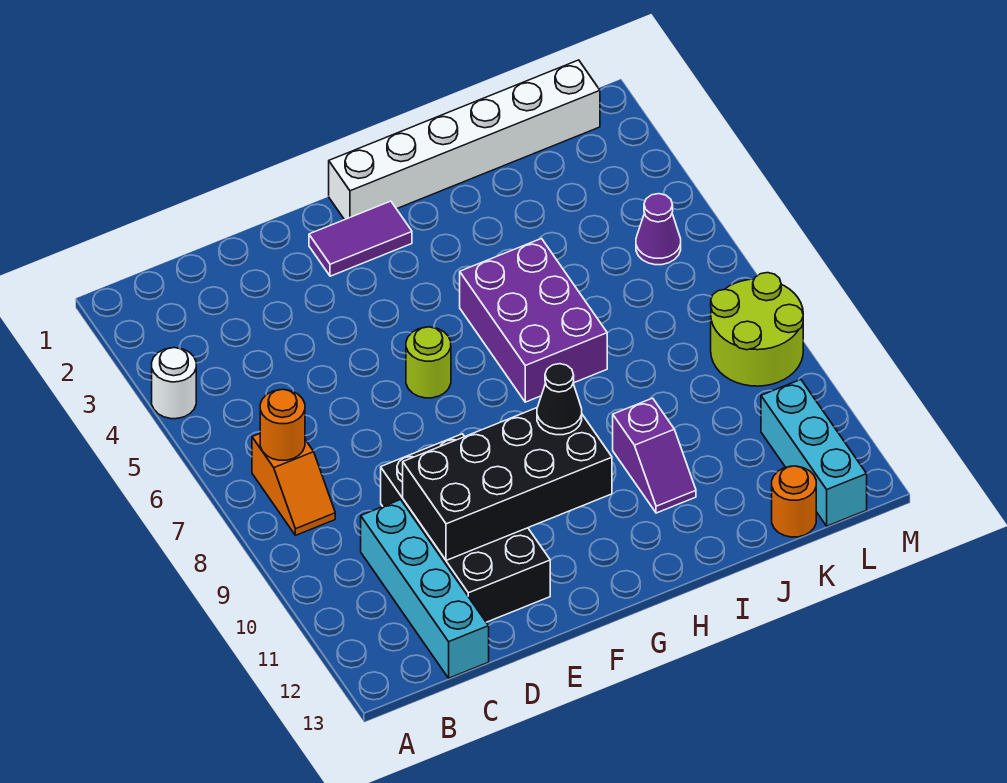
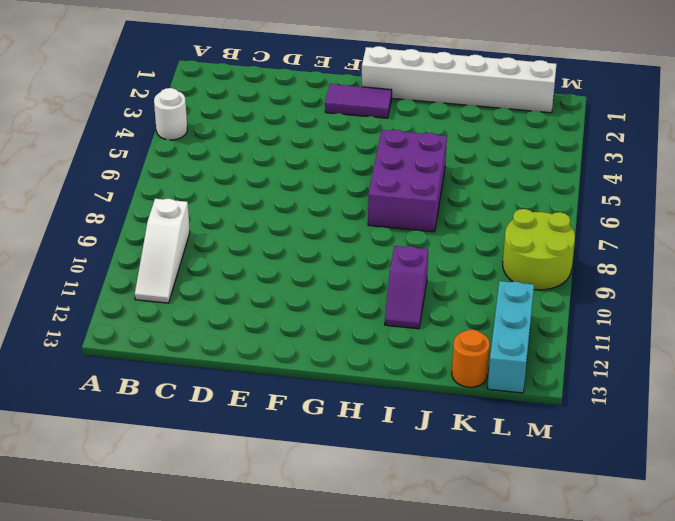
white slope B9:B11 level 1 top 9 -> none
none -> orange slope B7:B8 level 1 top 7
none -> cyan brick C10:C13 level 1
none -> black brick D9:E12 level 1

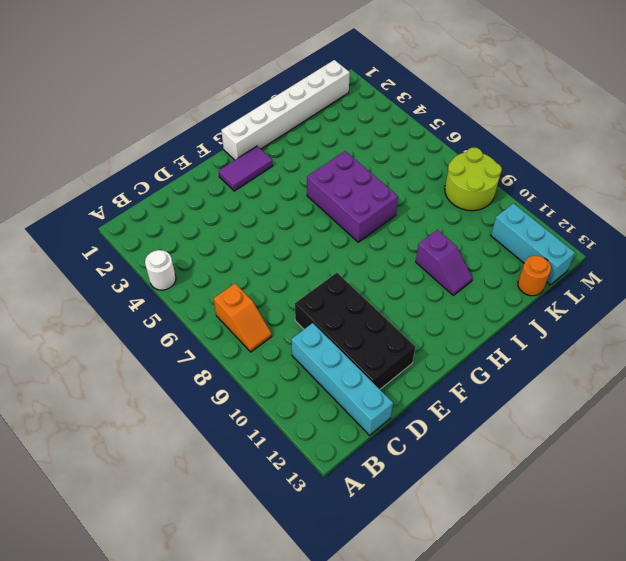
none -> lime round brick F6 level 1
none -> purple cone L5 level 1
none -> orange round brick B7 level 2

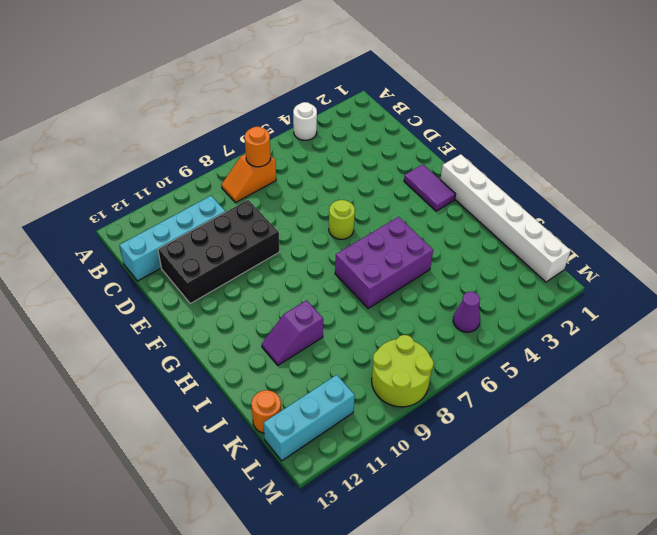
none -> black brick D10:G11 level 2
none -> black cone G10 level 3

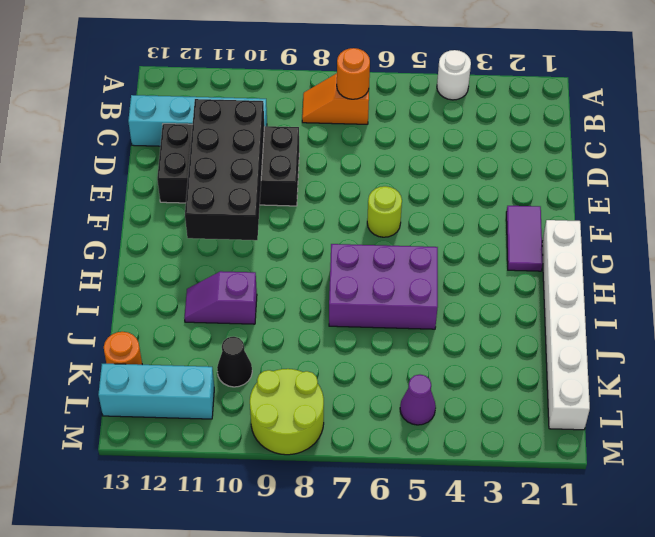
black cone K10 level 1 -> black cone G10 level 3

